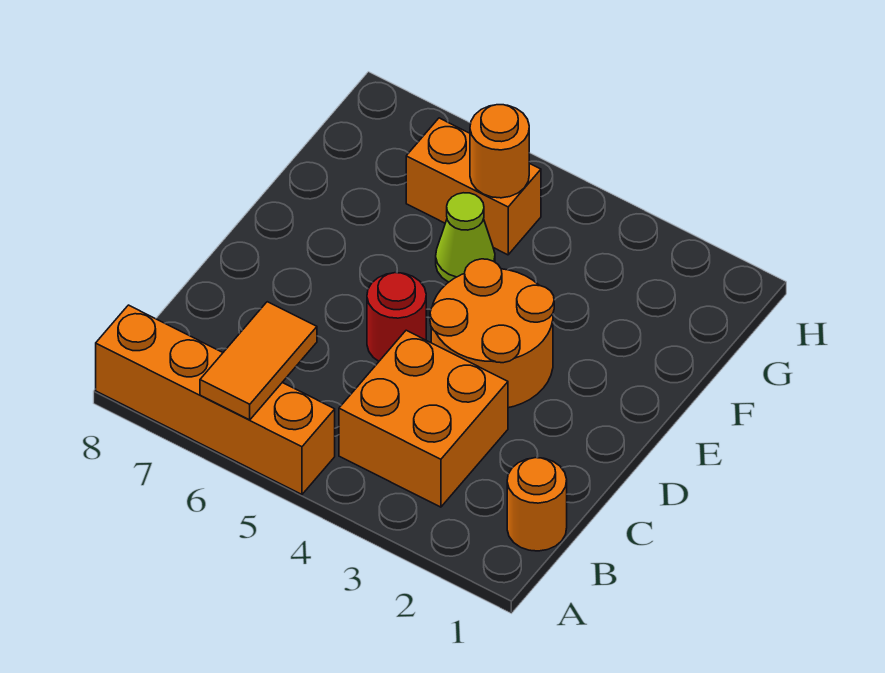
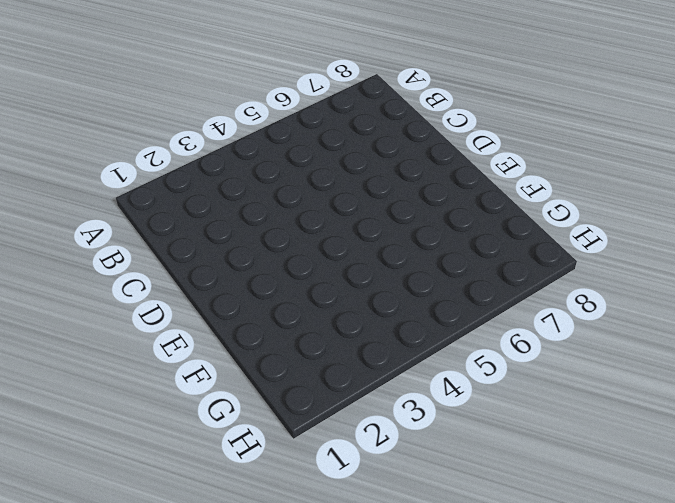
none -> orange brick A5:A8 level 1
none -> orange round brick B1 level 1

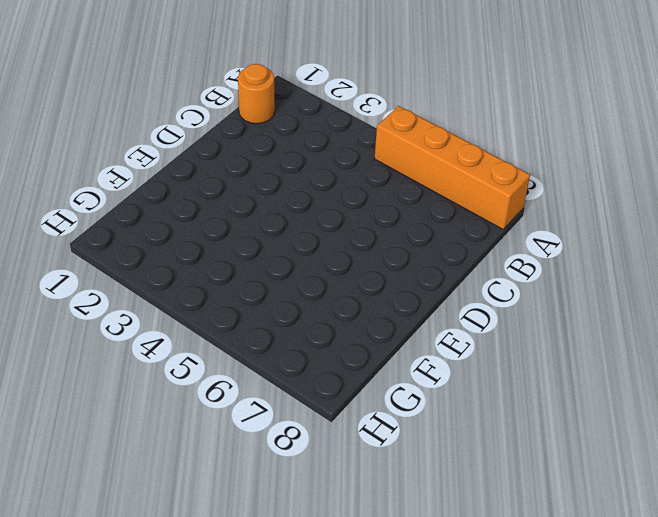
none -> orange brick B3:C4 level 1
none -> orange round brick D3:E4 level 1

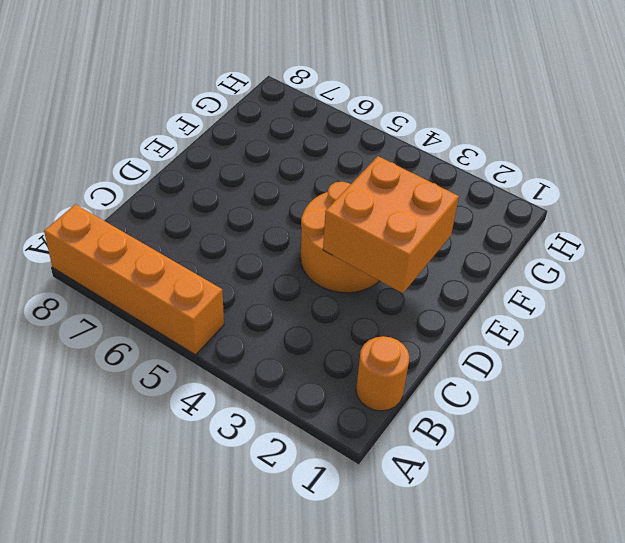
orange brick D2:E3 level 2 -> orange brick B3:C4 level 1
none -> red round brick D5 level 1
none -> lime cone F5 level 1

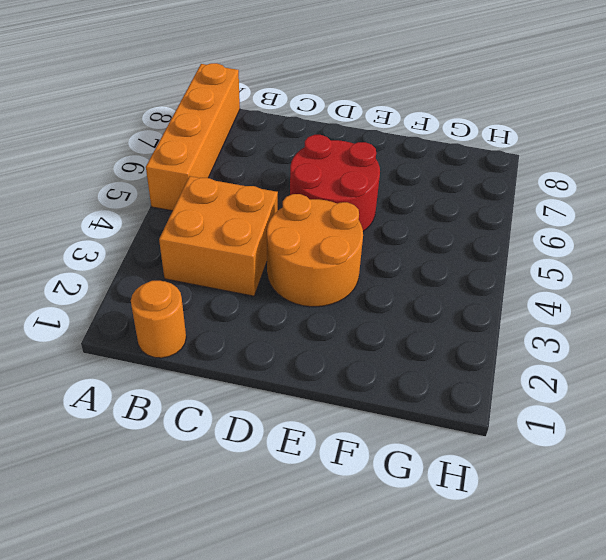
red round brick D5:E6 level 1 -> red round brick D5 level 1
none -> lime cone F5 level 1
none -> orange brick G5:G6 level 1

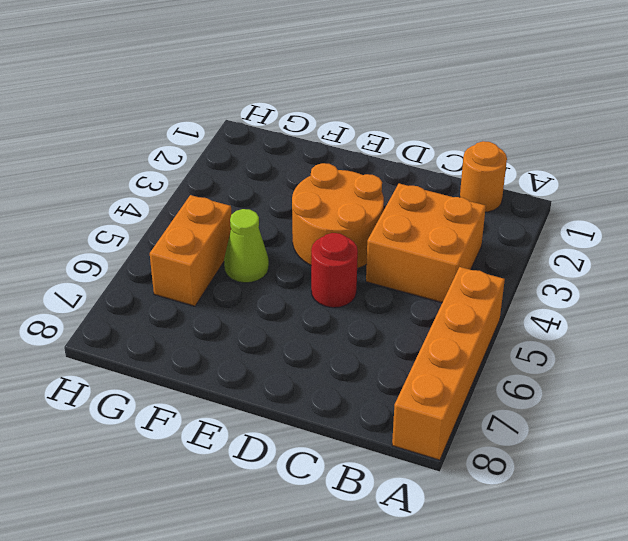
none -> orange tile A6:B6 level 2
none -> orange round brick G5 level 2

